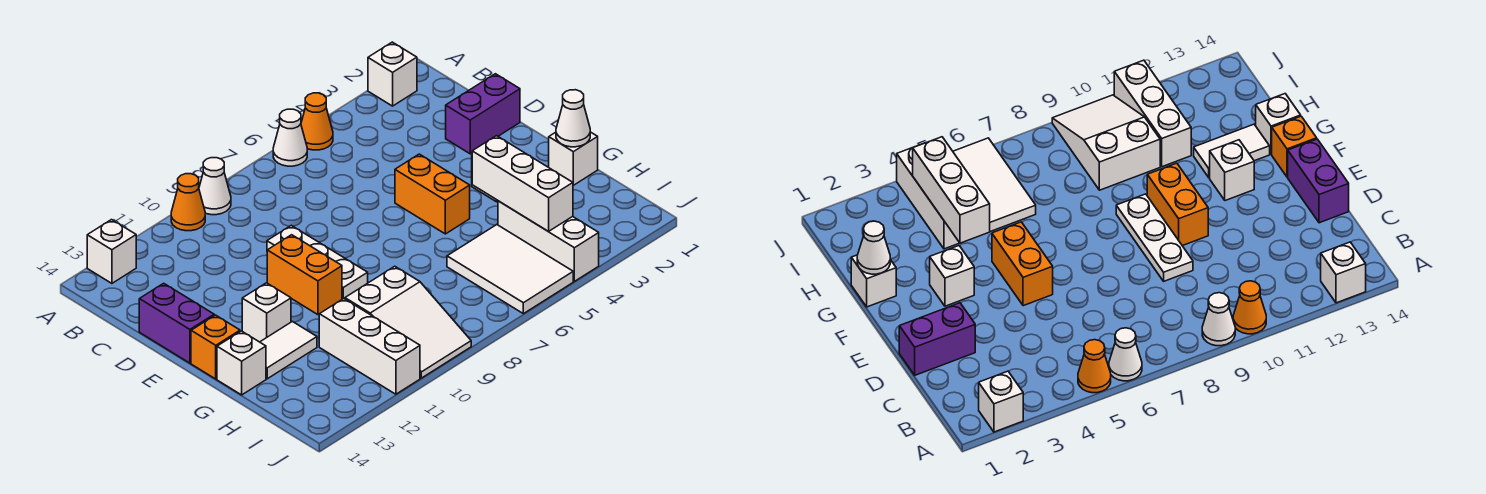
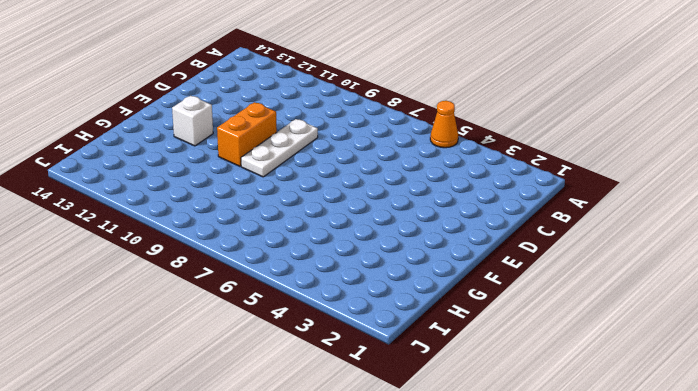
none -> white brick A2 level 1
none -> white cone A6 level 1
none -> white cone A9 level 1

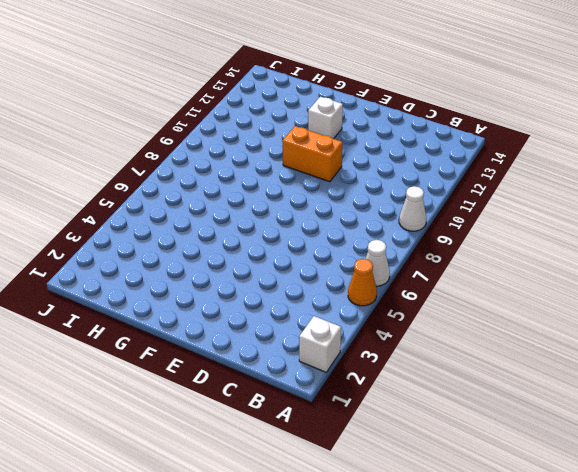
none -> orange cone A10 level 1
none -> white brick A13 level 1
none -> purple brick D1:D2 level 1

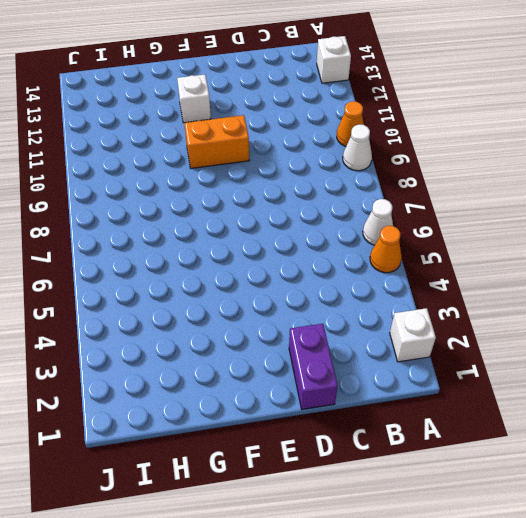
none -> white plate D9:F9 level 1
none -> purple brick D14:E14 level 1
none -> orange brick E5:F5 level 1

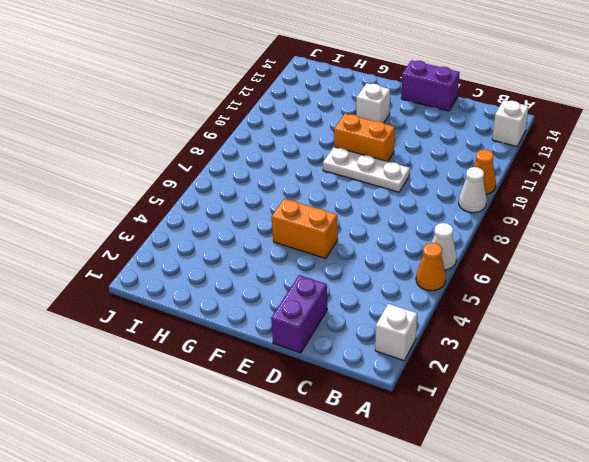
none -> white brick F3 level 1
none -> orange brick F14 level 1
none -> white brick G1 level 1

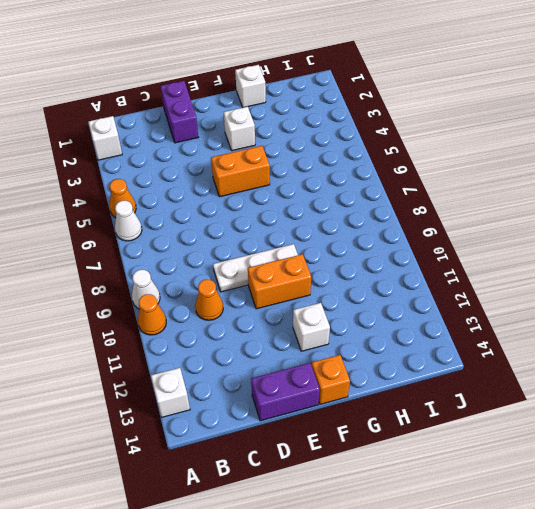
orange cone C10 level 1 -> none
none -> white tile G12:G13 level 1
none -> white brick G14 level 1
none -> white brick H4:J4 level 1

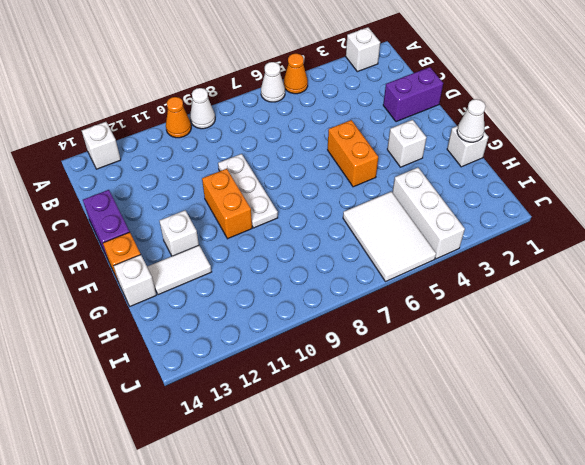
none -> white slope H9:J10 level 1 top H
none -> white brick H11:J11 level 1
none -> white brick G4:I4 level 2

